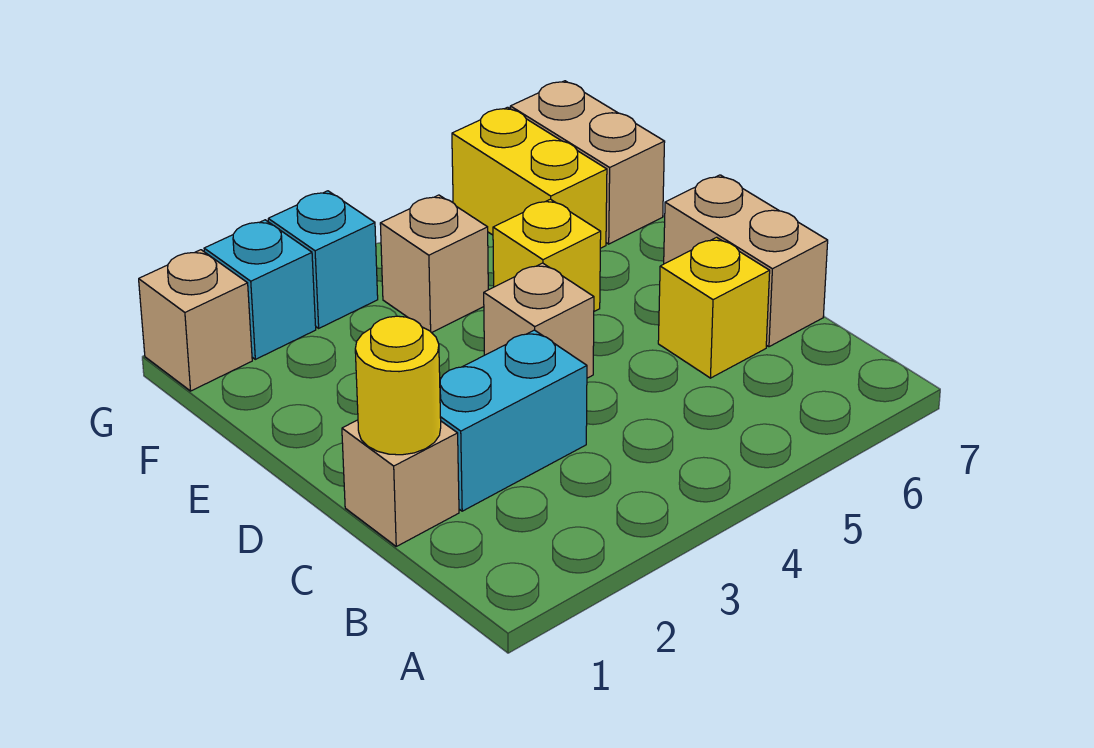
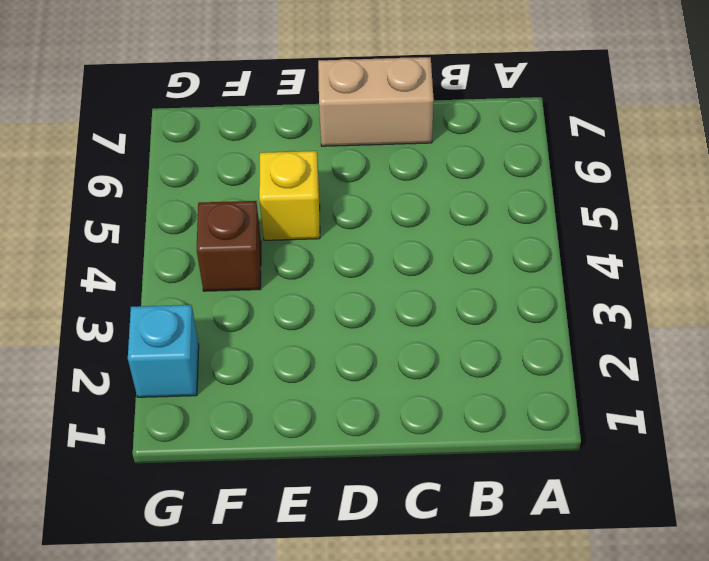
brown brick F4 level 1 -> tan brick F4 level 1
none -> tan brick C1 level 1
none -> cyan brick C2:C3 level 1
none -> yellow brick C6 level 1

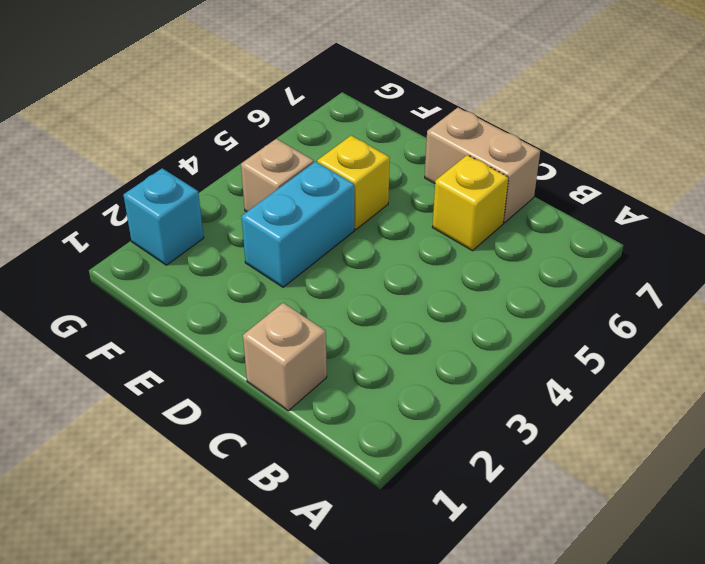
cyan brick E3:E4 level 1 -> cyan brick C2:C3 level 1
none -> tan brick D4 level 1
none -> yellow brick F6:G6 level 1
none -> tan brick F7:G7 level 1

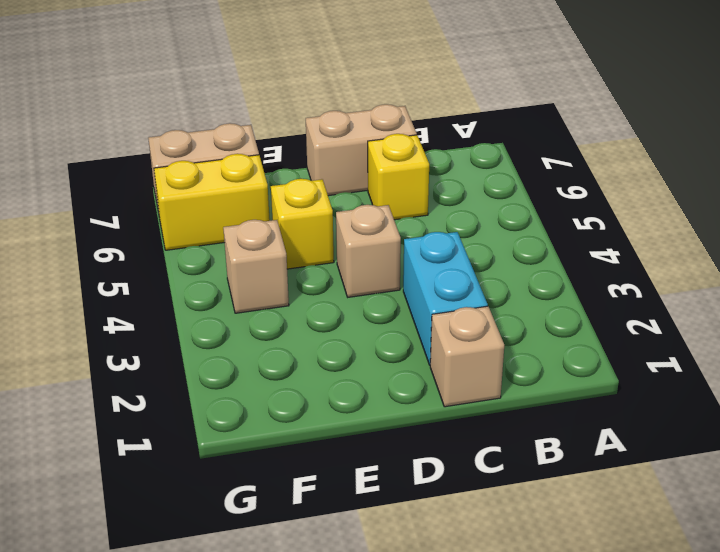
none -> tan brick G1 level 1
none -> cyan brick G2 level 1
none -> cyan brick G3 level 1

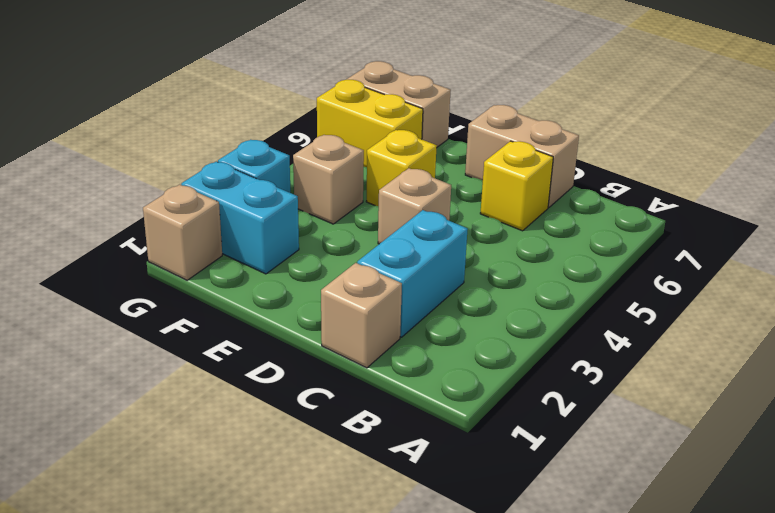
cyan brick F2:G2 level 1 -> cyan brick G2 level 1
none -> yellow round brick C1 level 2

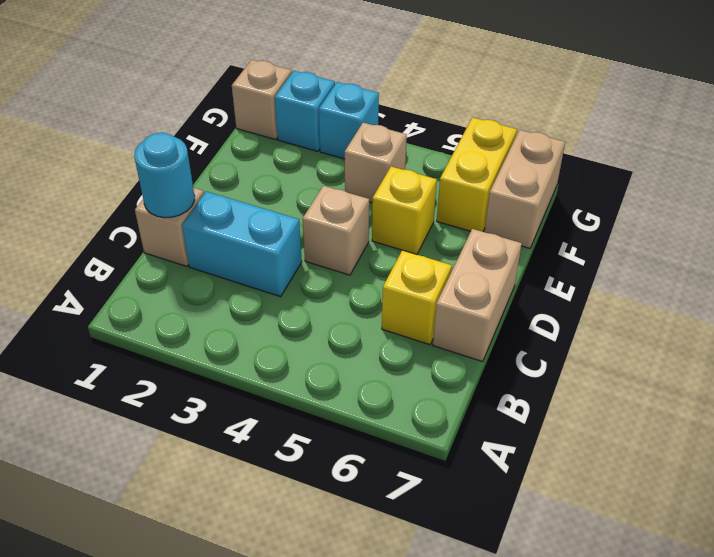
cyan round brick C1 level 2 -> yellow round brick C1 level 2

